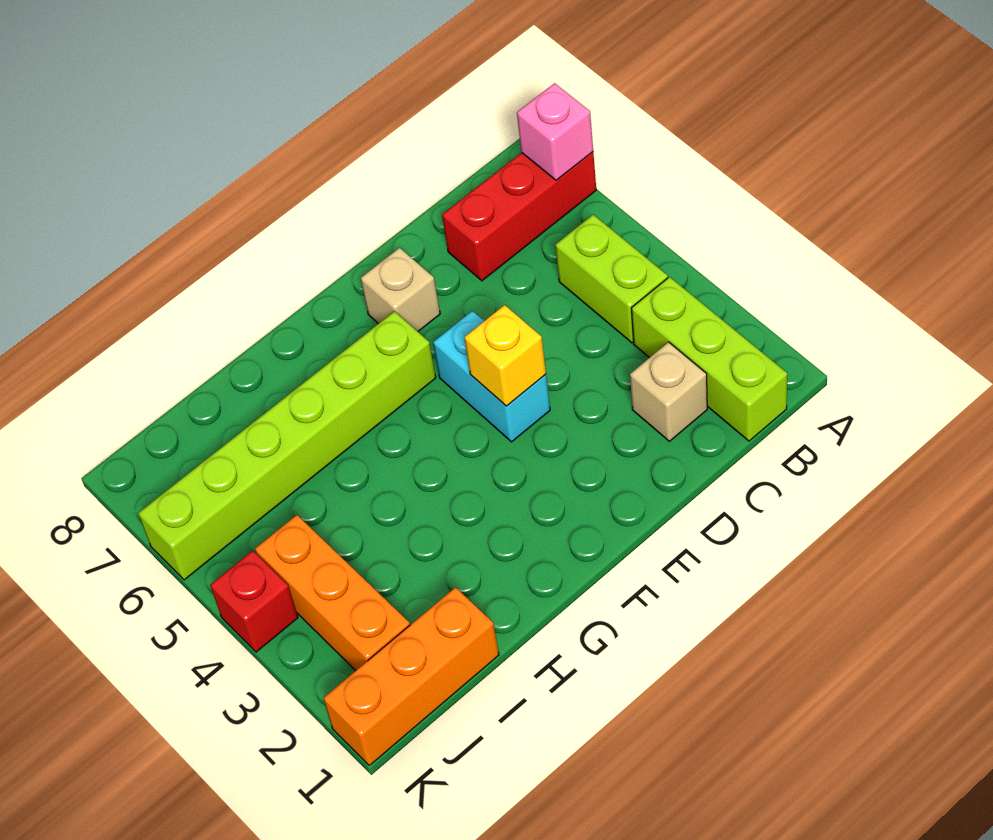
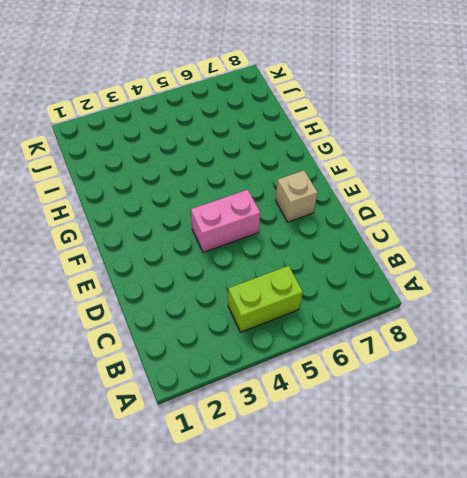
pink brick E4:E5 level 1 -> cyan brick E4:E5 level 1
none -> red brick A7:C7 level 1
none -> lime brick B1:B3 level 1
none -> tan brick C2 level 1

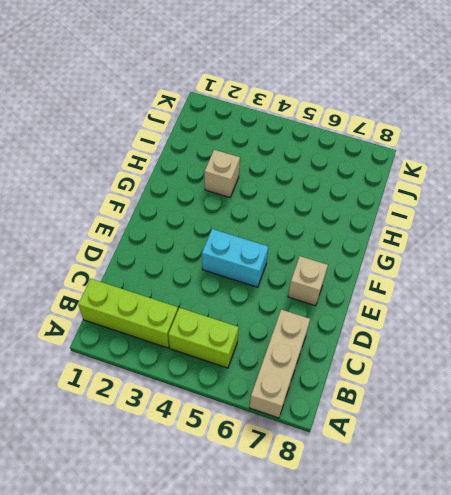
tan brick A7:C7 level 1 -> red brick A7:C7 level 1
tan brick H3 level 1 -> tan brick C2 level 1
none -> lime brick F6:K6 level 1
none -> orange brick I1:K1 level 1
none -> orange brick J2:J4 level 1

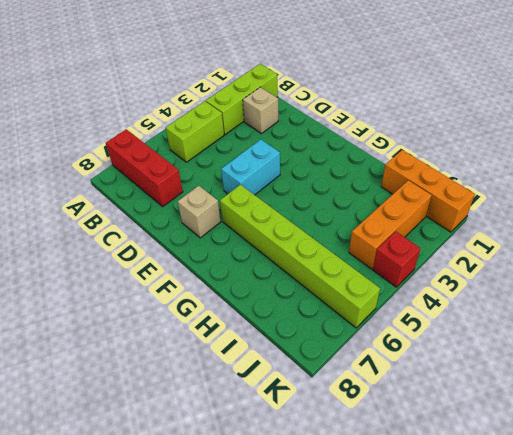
none -> pink brick A7 level 2
none -> yellow brick E4 level 2

